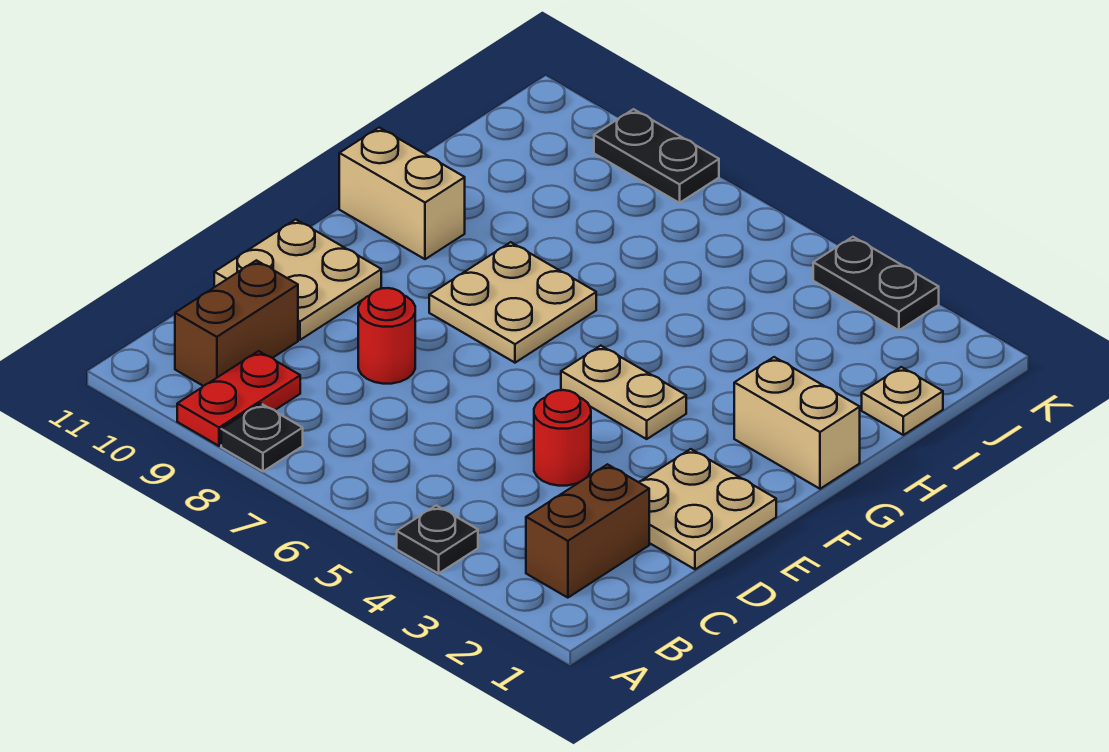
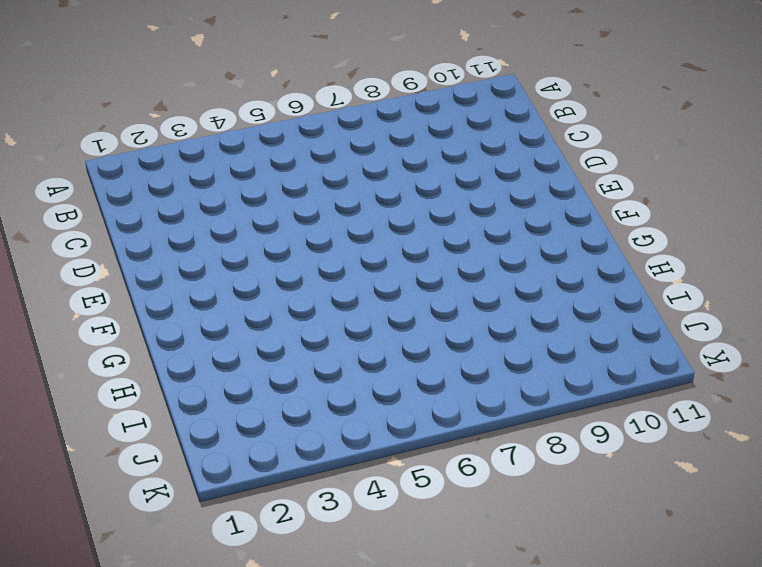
none -> black plate A4 level 1
none -> black plate A8 level 1
none -> red plate A9:B9 level 1

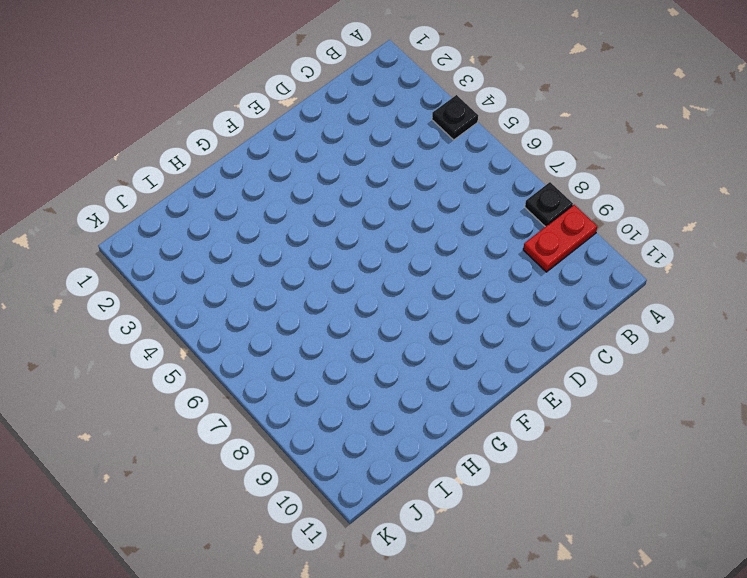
none -> brown brick B2:C2 level 1
none -> brown brick B10:C10 level 1
none -> tan plate D1:E2 level 1

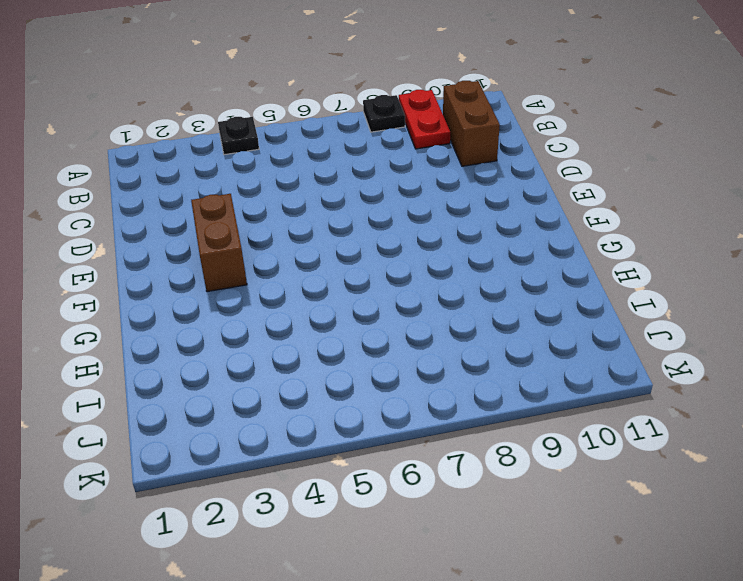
brown brick E3:F3 level 1 -> brown brick B2:C2 level 1
none -> tan plate D1:E2 level 1
none -> red round brick D4 level 1
none -> red round brick D8 level 1

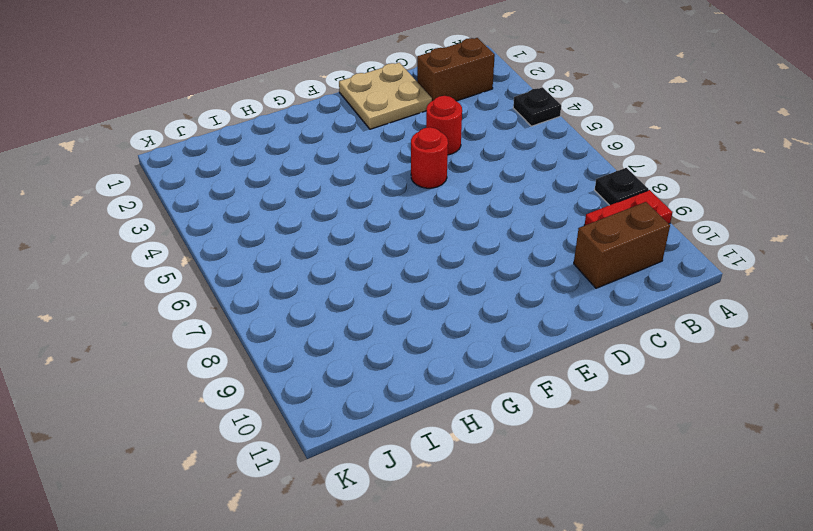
red round brick E5 level 1 -> red round brick D8 level 1
none -> tan plate D10:E11 level 1
none -> tan plate F4:F5 level 1
none -> tan plate F7:G8 level 1

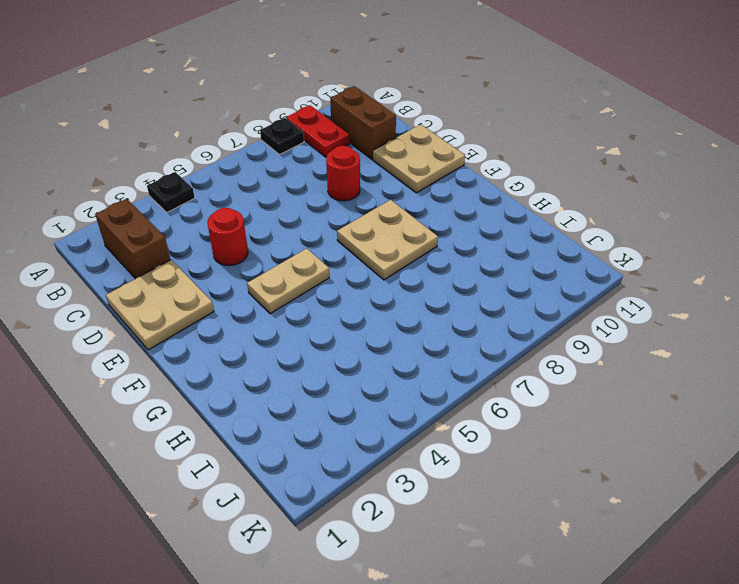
none -> tan brick G1:G2 level 1
none -> tan brick G10:G11 level 1
none -> tan plate I1 level 1

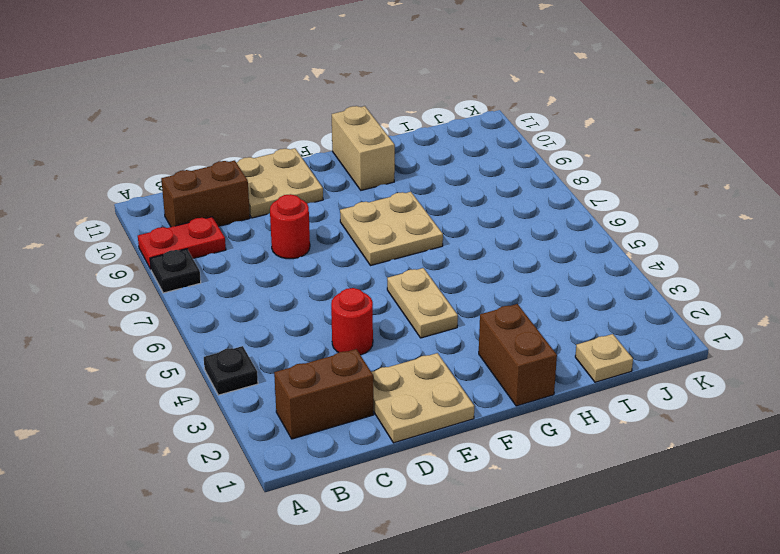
brown brick G1:G2 level 1 -> tan brick G1:G2 level 1
none -> black plate K3:K4 level 1
none -> black plate K8:K9 level 1

